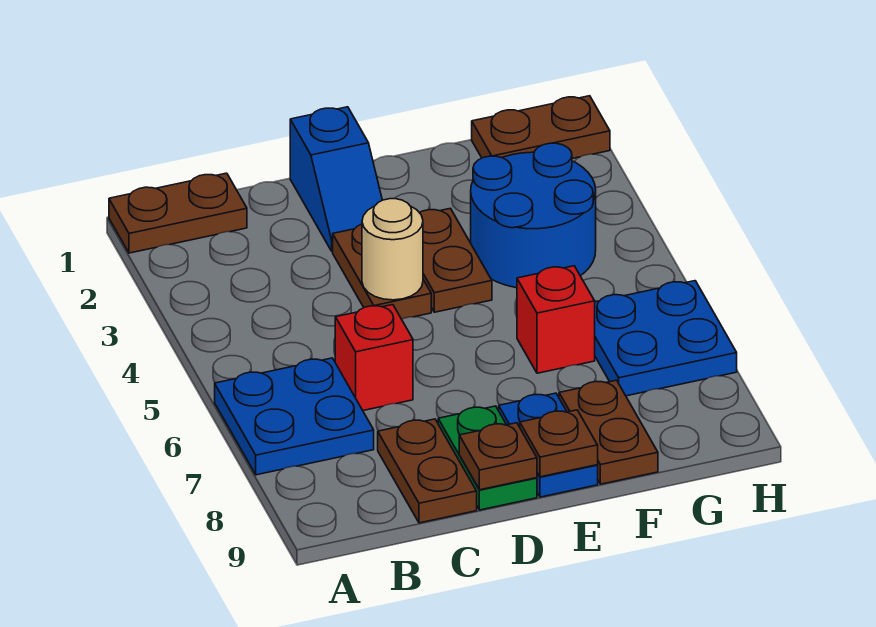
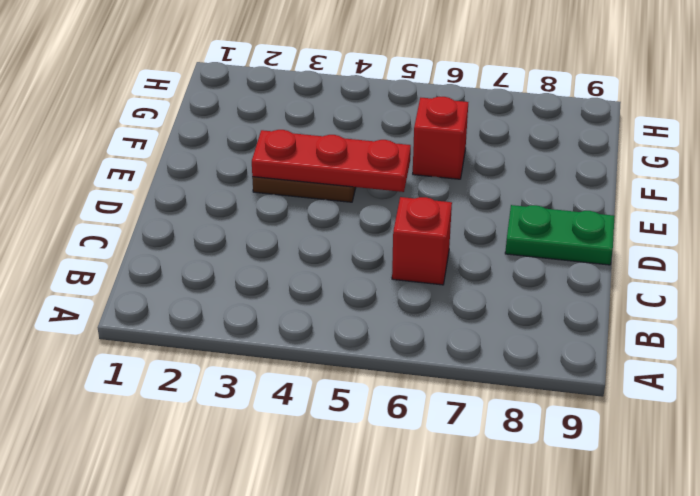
red plate E3:E5 level 2 -> none
none -> brown plate A1:B1 level 1
none -> blue plate A6:B7 level 1
none -> brown plate C8:C9 level 1

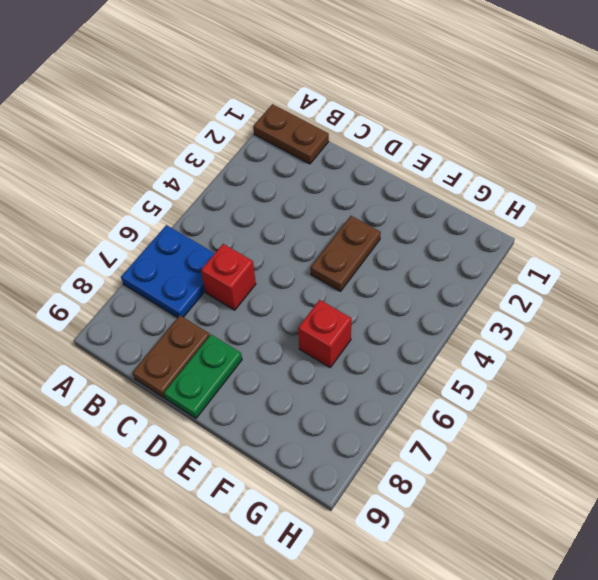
none -> blue slope D1:D2 level 1 top 1
none -> brown plate D3:D4 level 1
none -> blue plate E8:E9 level 1

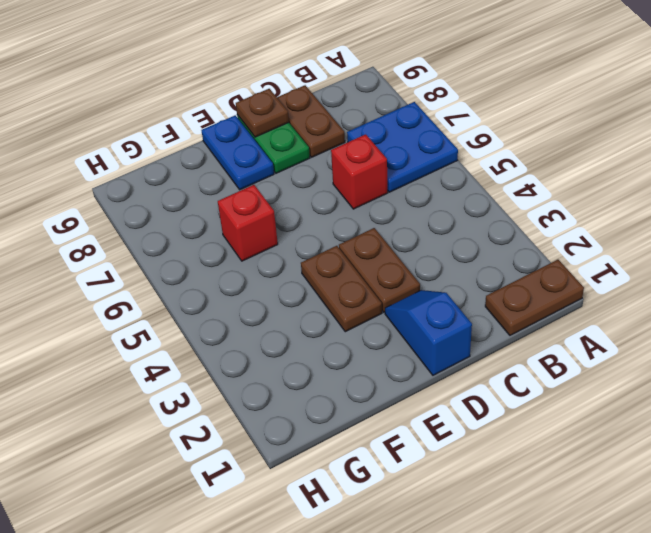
none -> blue round brick F3:G4 level 1
none -> brown plate F8:F9 level 1
none -> brown plate G1:H1 level 1

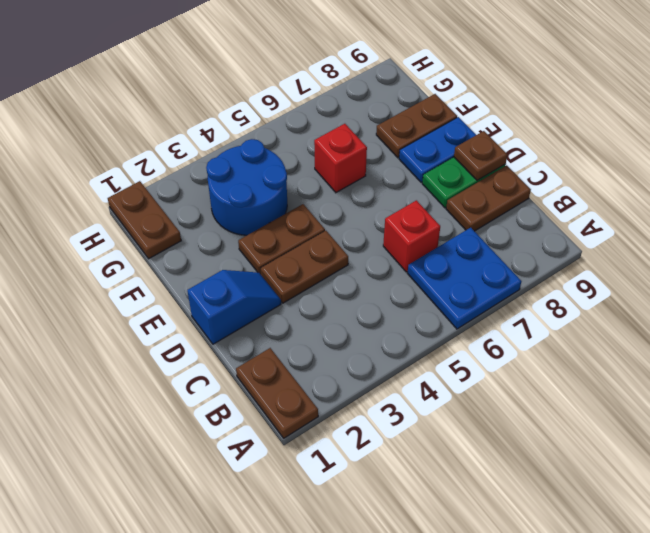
none -> blue plate G6:H7 level 1
none -> tan round brick D4 level 2
none -> brown plate E9 level 2

